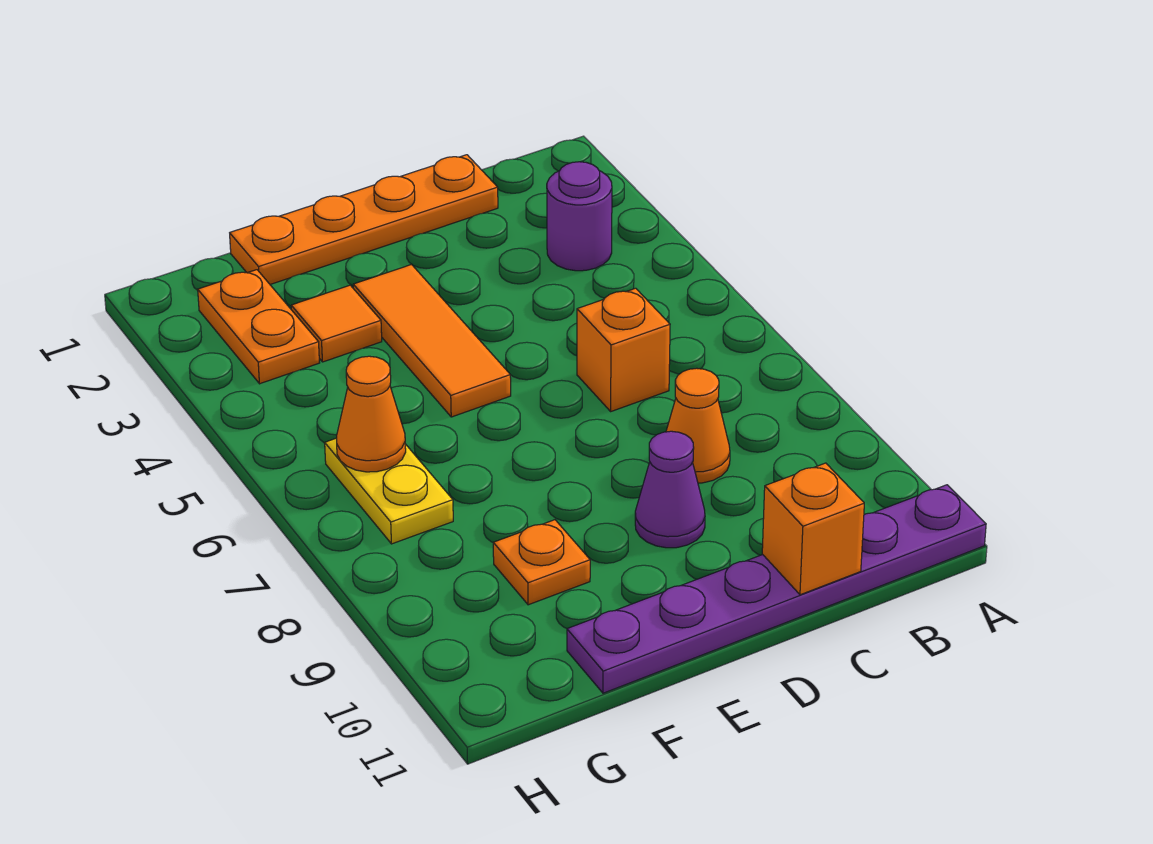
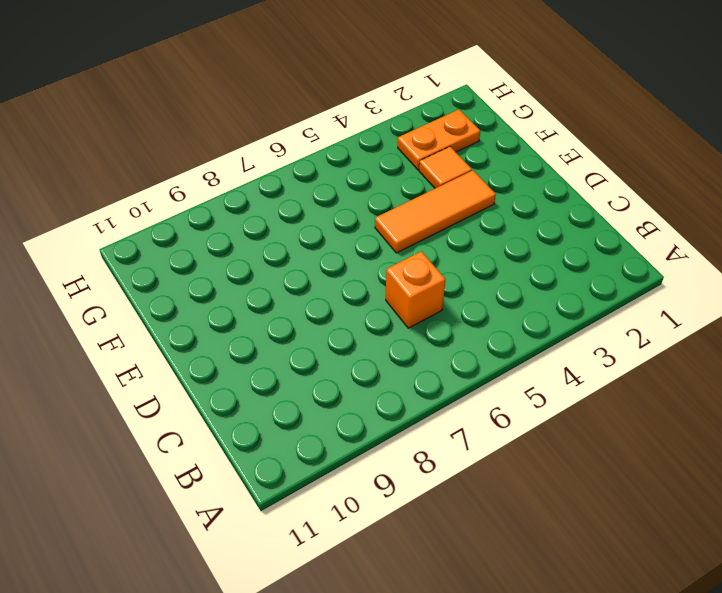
none -> purple plate A11:F11 level 1
none -> purple round brick B3 level 1
none -> orange plate C1:F1 level 1

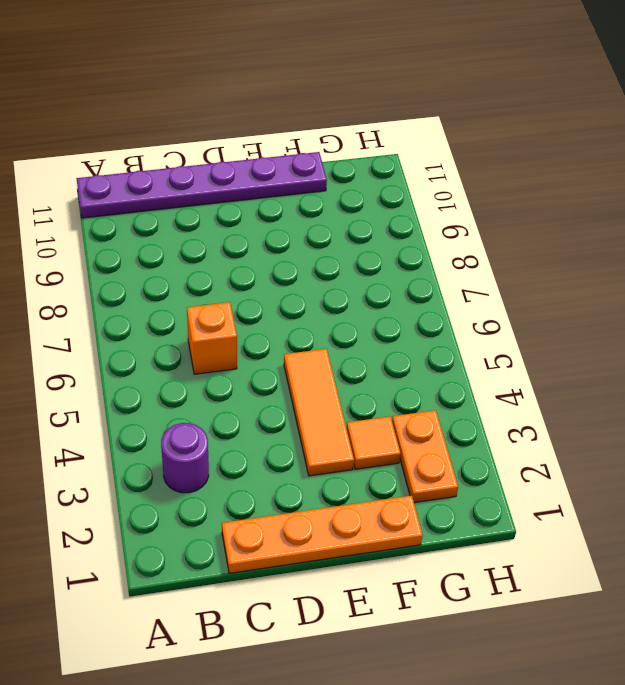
none -> orange cone C8 level 1
none -> purple cone D9 level 1
none -> orange plate F9 level 1

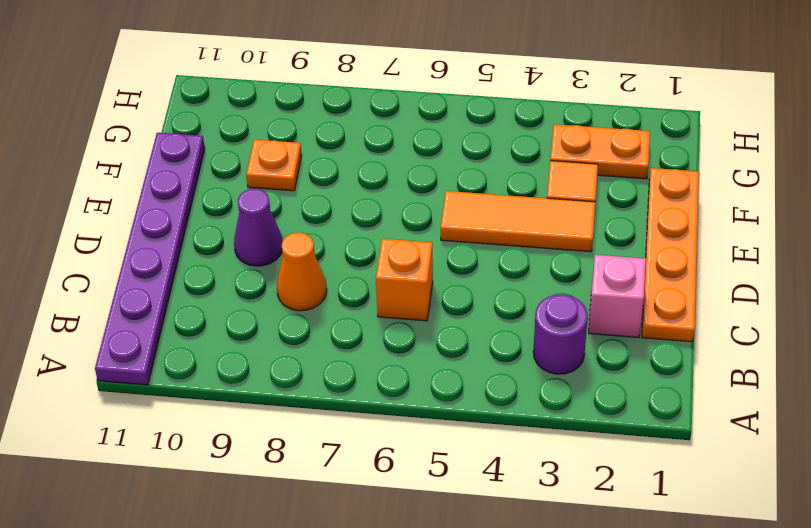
pink brick C2 level 1 -> none
none -> yellow plate G6:G7 level 1
none -> orange brick C11 level 2
none -> orange cone G6 level 2

